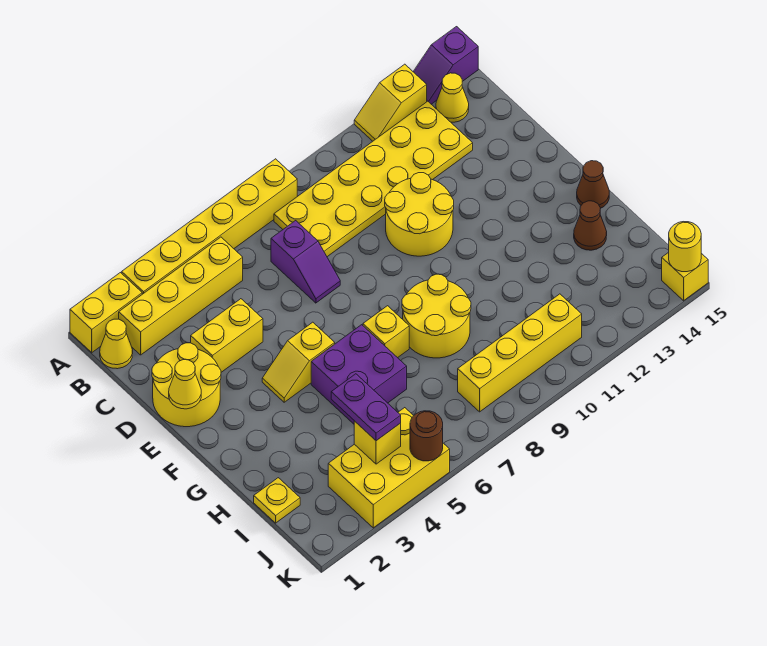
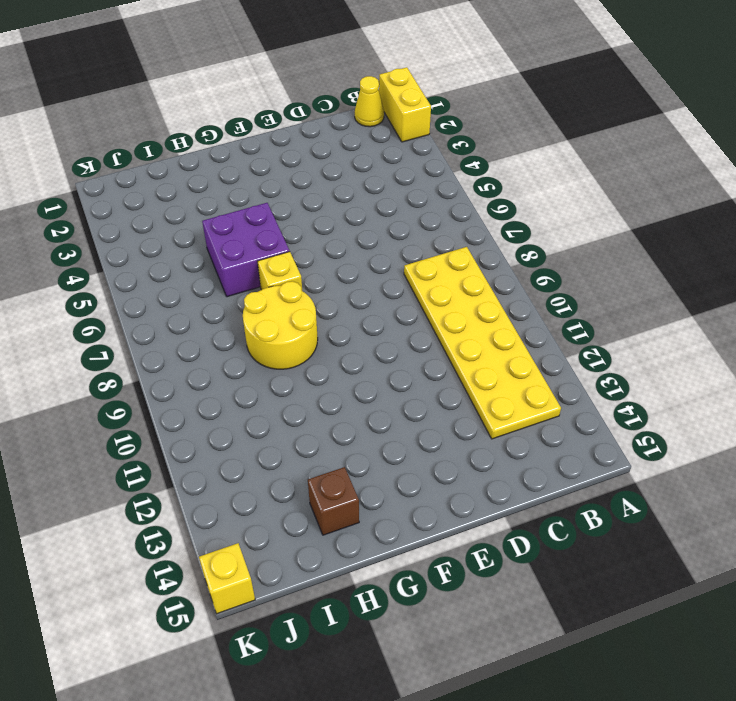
brown brick H14 level 1 -> brown cone H14 level 1
none -> yellow brick A3:A8 level 1
none -> yellow slope A12:A13 level 1 top 13
none -> purple slope A14:A15 level 1 top 15

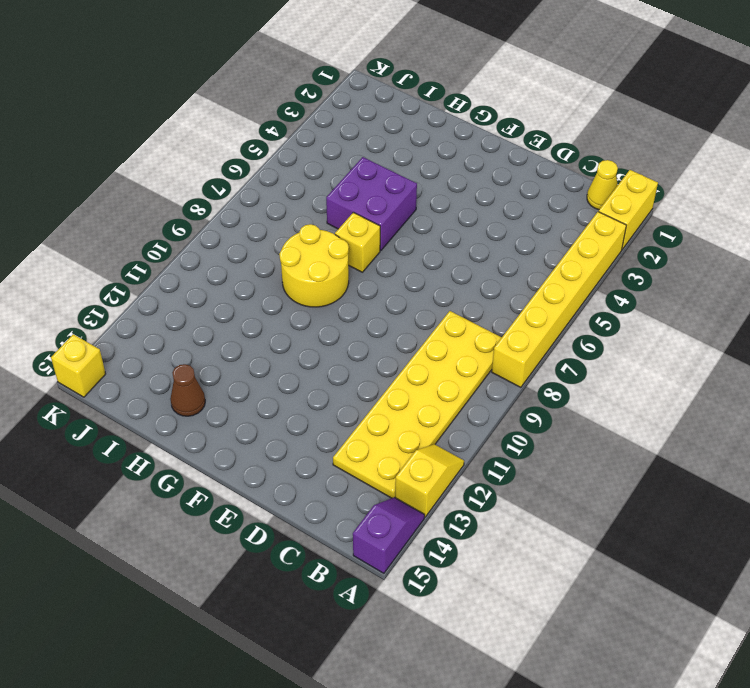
none -> yellow brick B2:B5 level 1
none -> yellow cone B14 level 1
none -> purple slope C7:D7 level 1 top C

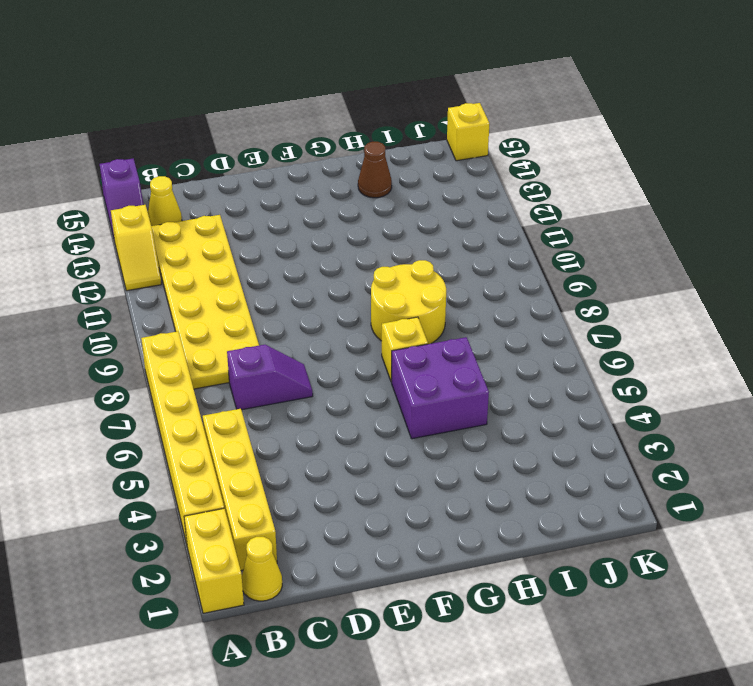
none -> yellow round brick D1:E2 level 1
none -> yellow brick D3:D4 level 1
none -> yellow round brick D10:E11 level 1

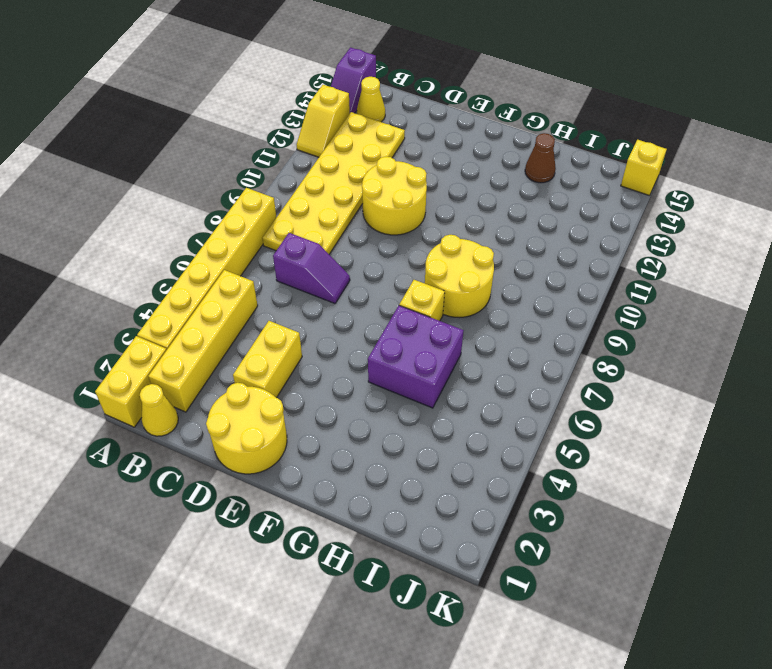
none -> yellow slope F4:F5 level 1 top 5
none -> brown cone G15 level 1
none -> yellow plate I1 level 1

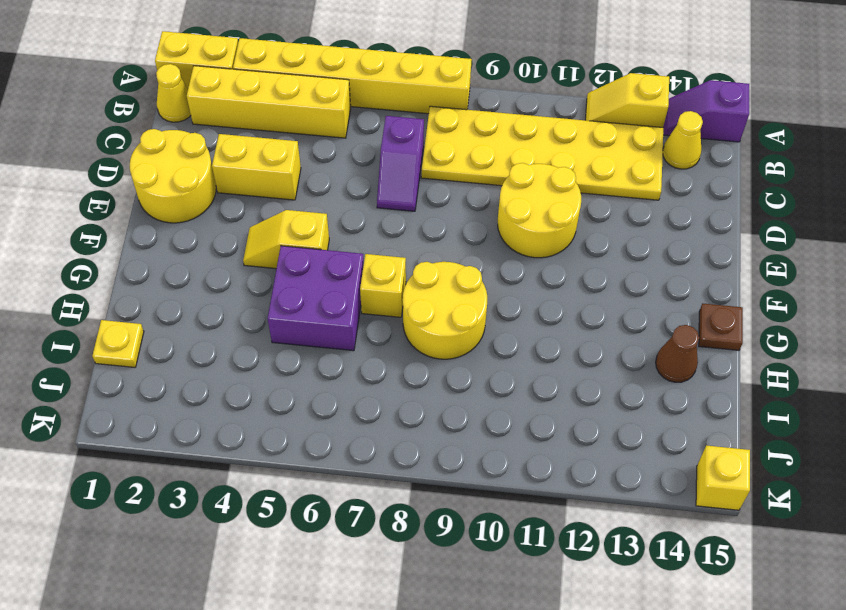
brown plate G15 level 1 -> brown cone G15 level 1
none -> yellow brick J3:K5 level 1
none -> yellow brick J8:J11 level 1
none -> yellow cone E1 level 2

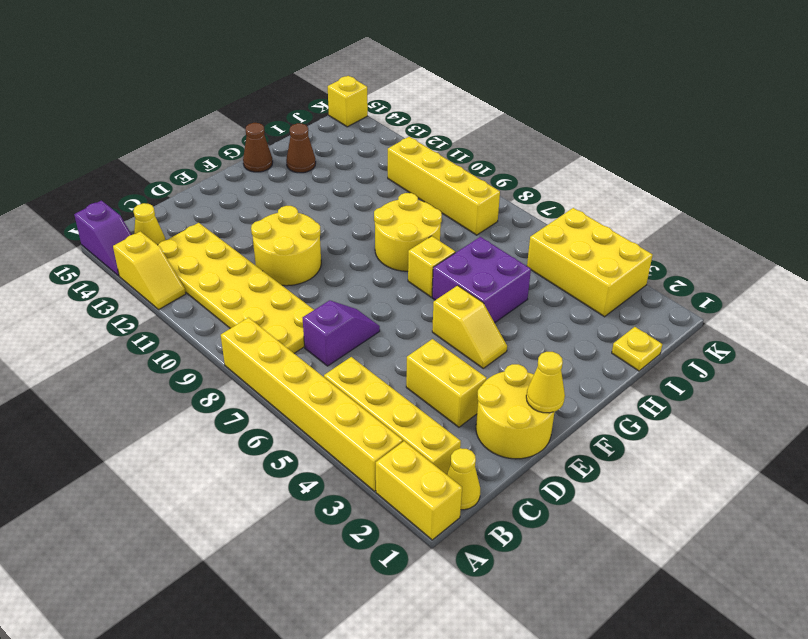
none -> yellow brick J4 level 2
none -> brown round brick K5 level 2
none -> yellow round brick K15 level 2

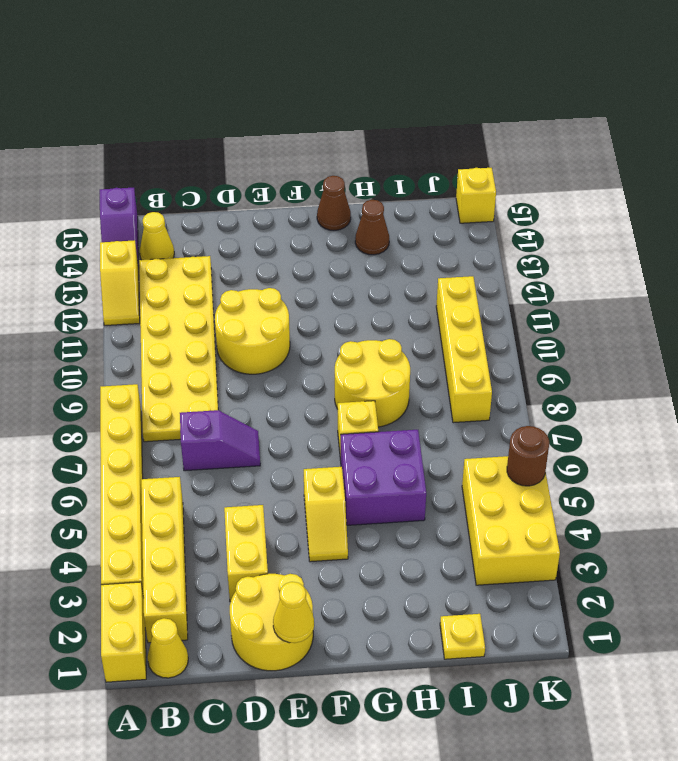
none -> yellow brick J4 level 2
none -> yellow round brick K15 level 2
none -> purple plate I4:J4 level 3

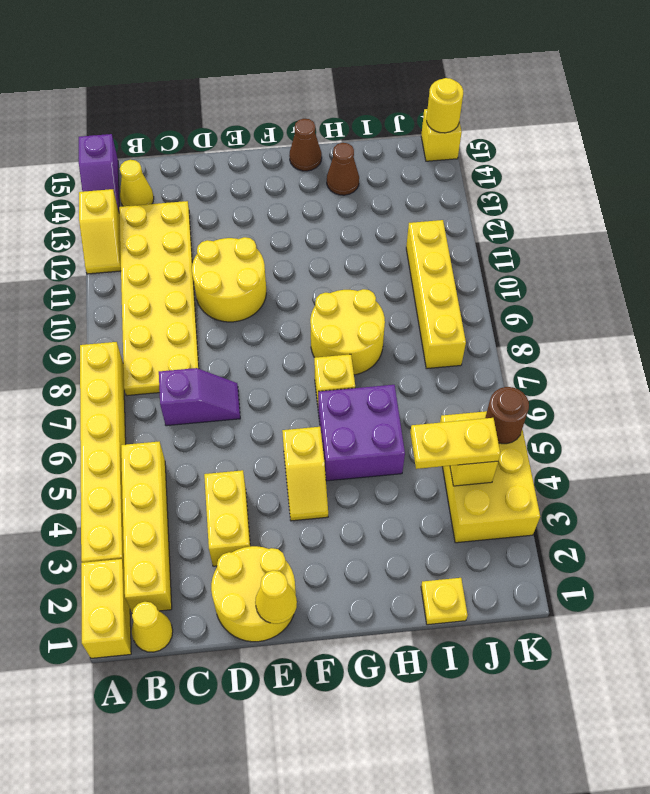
yellow plate I4:J4 level 3 -> purple plate I4:J4 level 3

